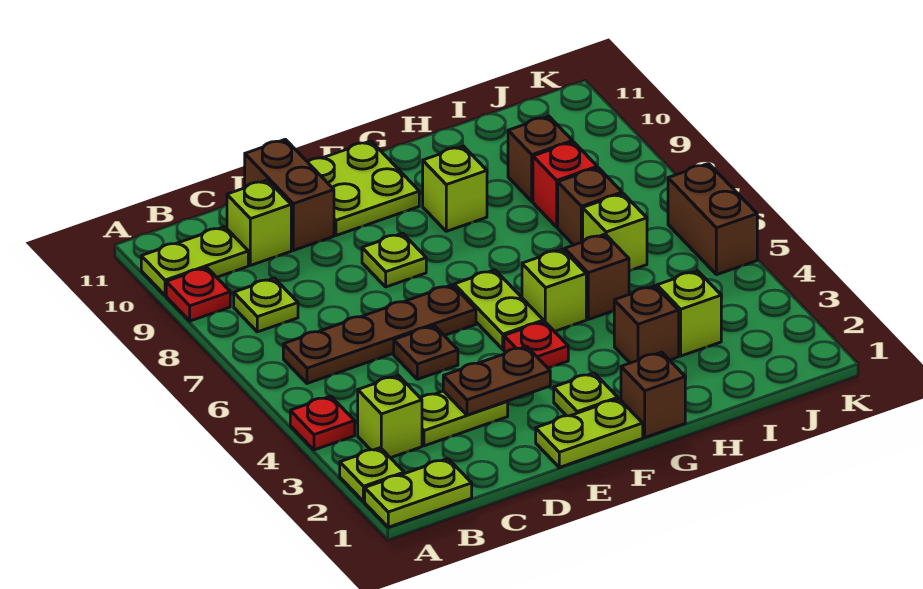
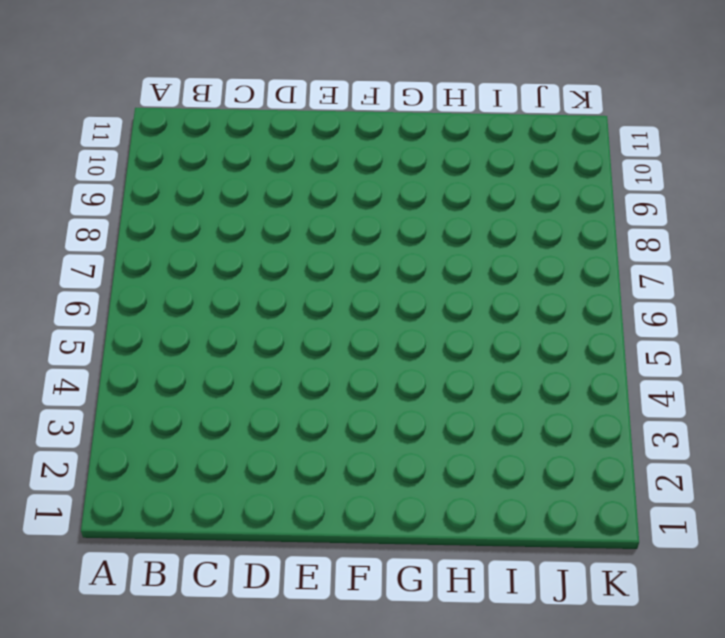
none -> lime plate A1:B1 level 1
none -> lime plate A2 level 1
none -> red plate A4 level 1
none -> red plate A9 level 1

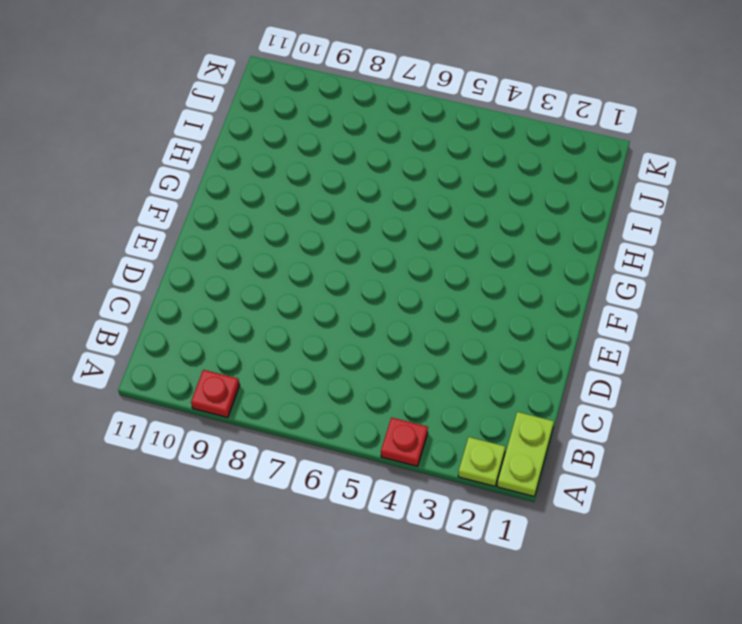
none -> lime plate A10:B10 level 1
none -> lime brick B3 level 1
none -> brown plate B6:E6 level 1
none -> lime plate B8 level 1

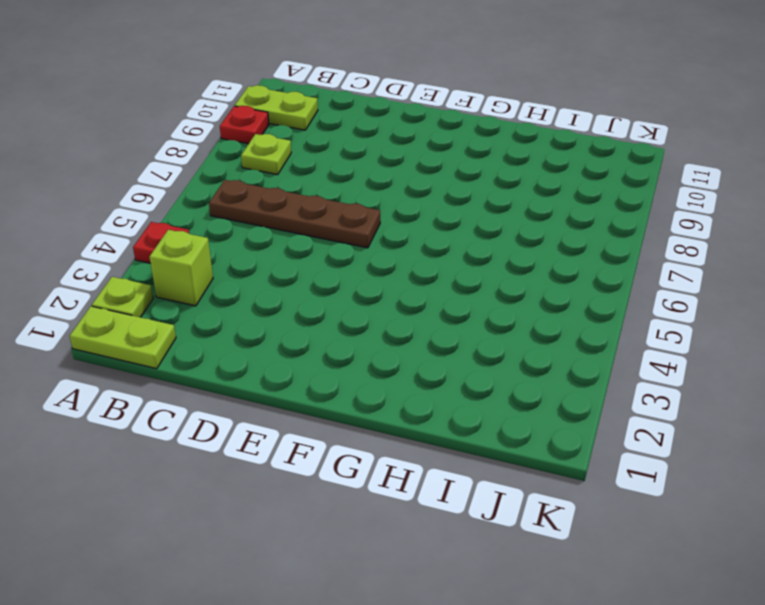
none -> lime plate C3:D3 level 1
none -> lime brick C10 level 1
none -> brown plate D5 level 1
none -> brown brick D10:D11 level 1

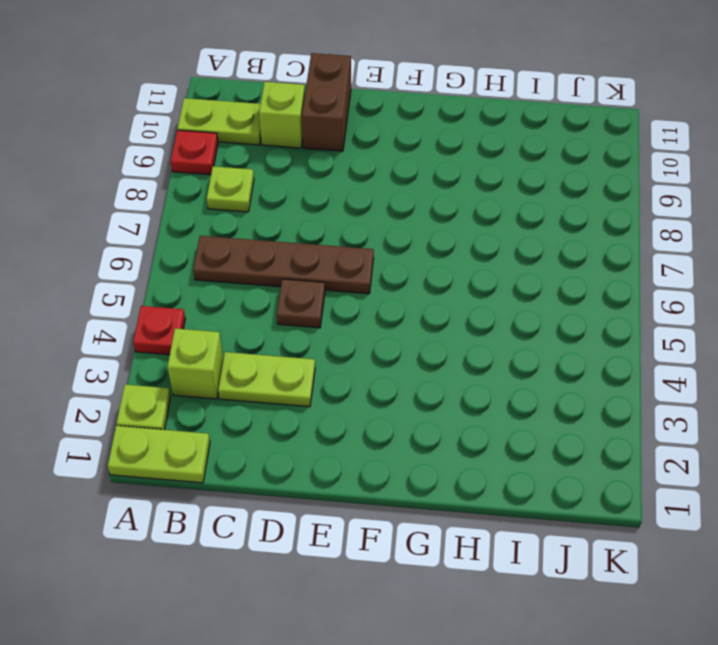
none -> lime plate E1:F1 level 1
none -> lime plate E8 level 1
none -> lime plate E10:F11 level 1
none -> lime plate F2 level 1

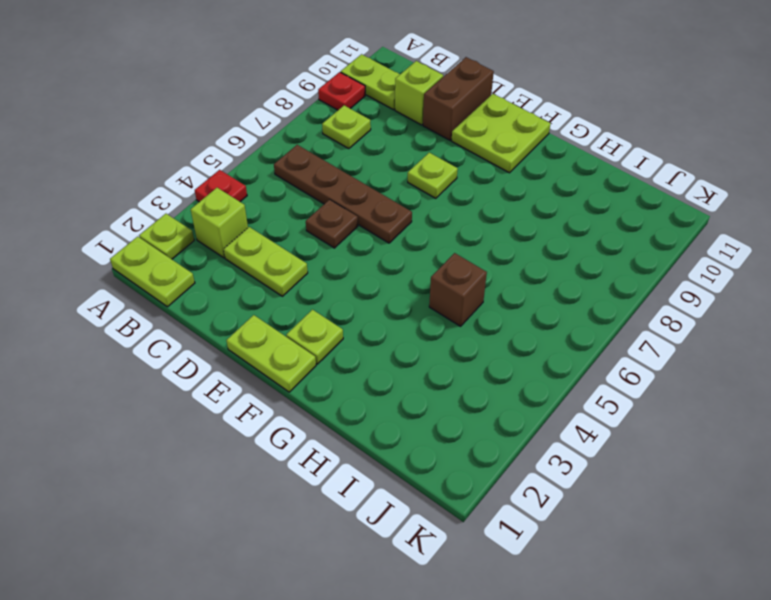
none -> red plate F4 level 1
none -> lime plate F5:F6 level 1
none -> brown brick G1 level 1
none -> lime brick G5 level 1

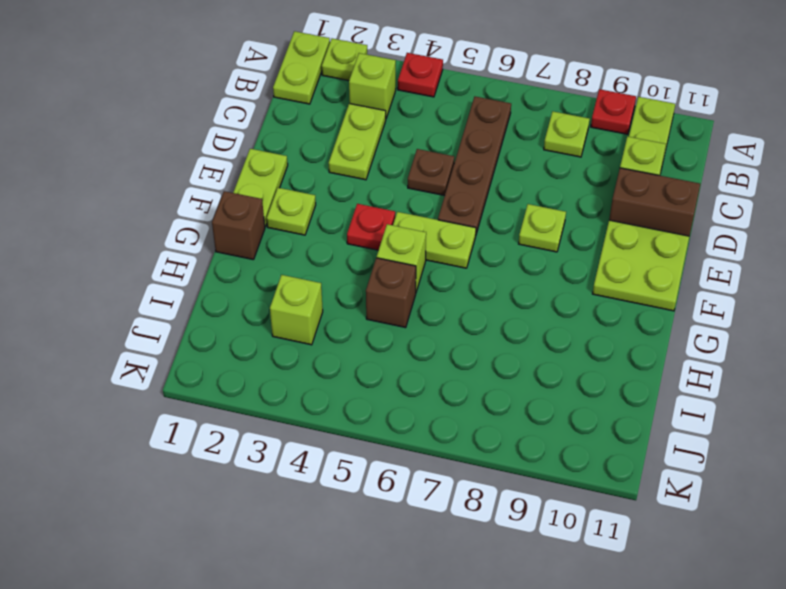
none -> lime brick G9 level 1
none -> brown brick H3 level 1
none -> lime brick I6 level 1
none -> brown brick I7 level 1

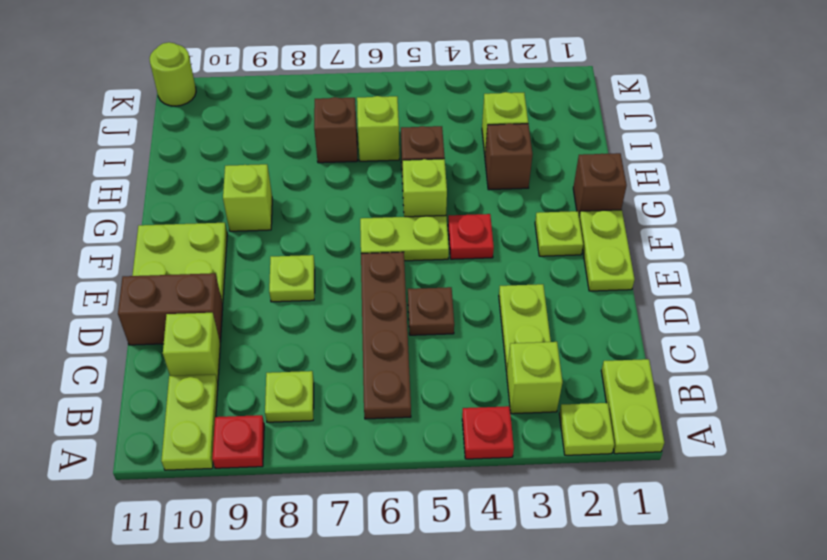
lime round brick K11 level 1 -> none
none -> red brick I8 level 1
none -> brown brick I9 level 1
none -> brown brick K5:K6 level 1
none -> brown plate D3:E3 level 2

